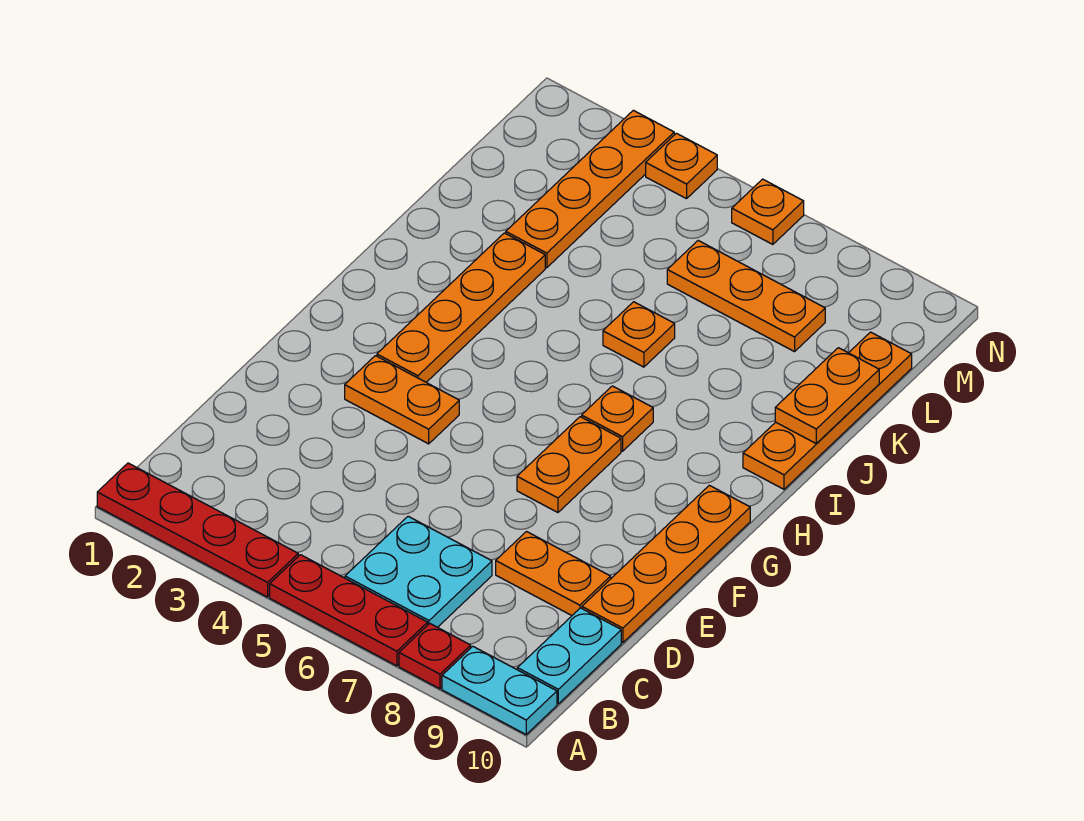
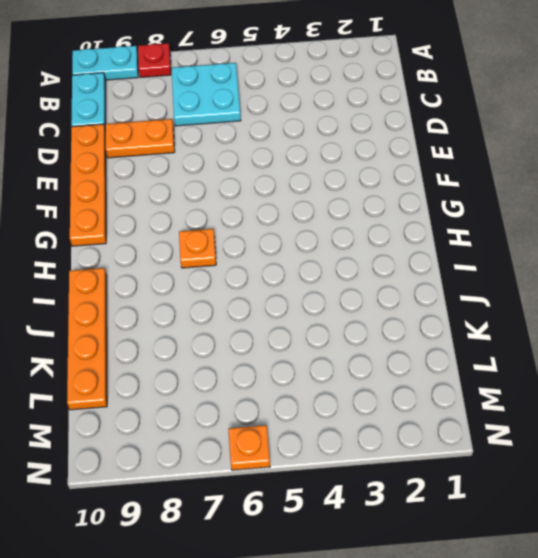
none -> red plate A1:A4 level 1
none -> red plate A5:A7 level 1
none -> orange plate F3:F4 level 1

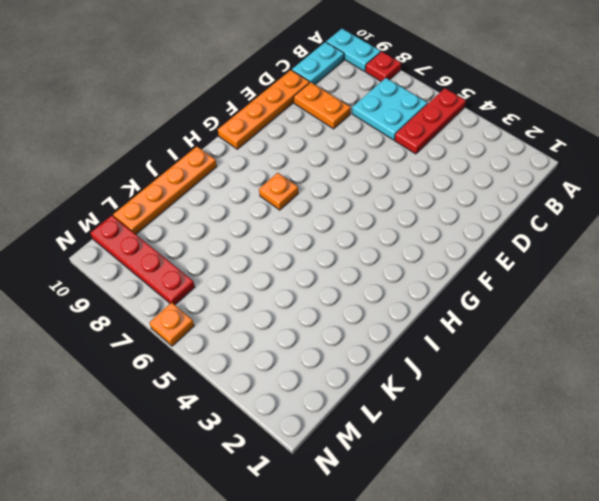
red plate A5:C5 level 1 -> red plate A5:A7 level 1
red plate M7:M10 level 1 -> red plate A1:A4 level 1
none -> orange plate F3:F4 level 1
none -> orange plate F7:G7 level 1
none -> orange plate G3:J3 level 1

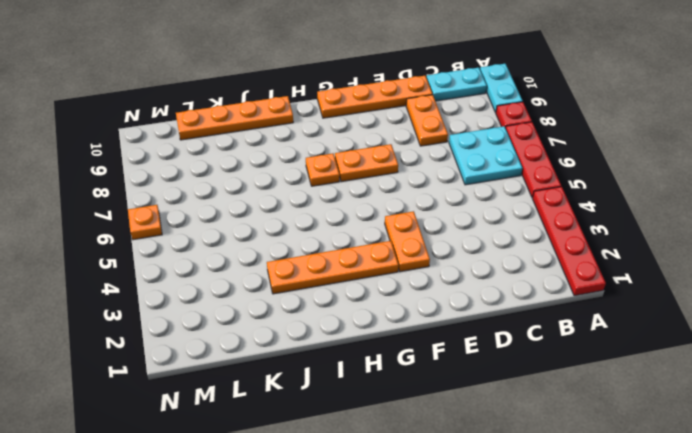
none -> orange plate J6 level 1
none -> orange plate K3:N3 level 1
none -> orange plate L6:L8 level 1

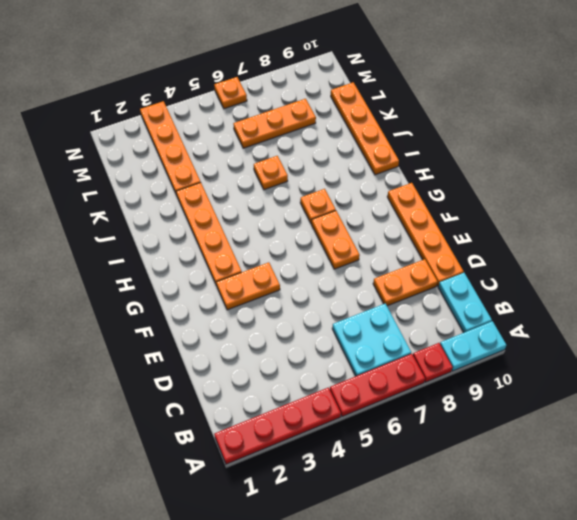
none -> orange plate N4 level 1
none -> orange plate J10:K10 level 2

